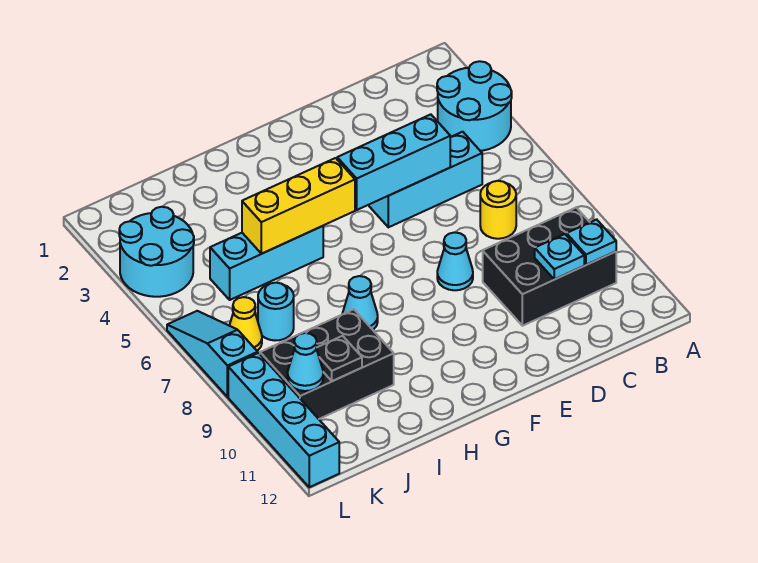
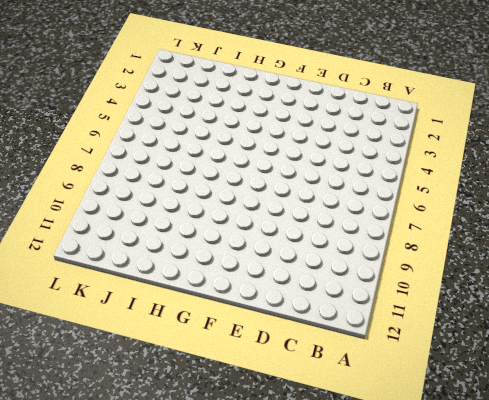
none -> cyan round brick A3:B4 level 1
none -> black brick B9:D10 level 1
none -> cyan brick C5:E5 level 1

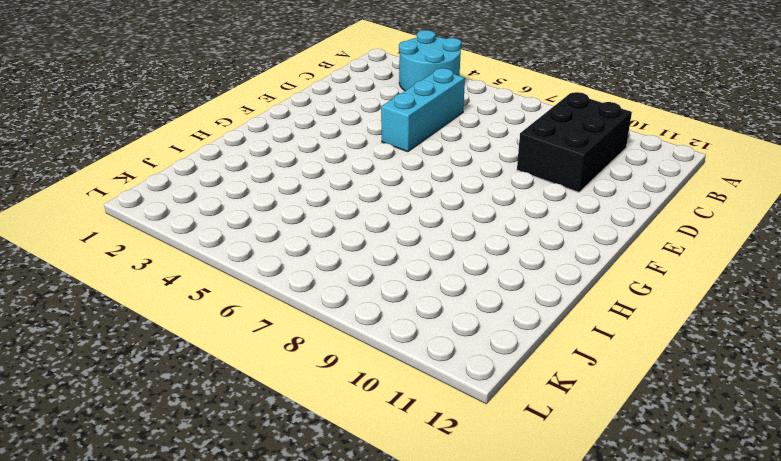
none -> yellow round brick C7 level 1
none -> cyan cone E8 level 1
none -> cyan brick H5:J5 level 1

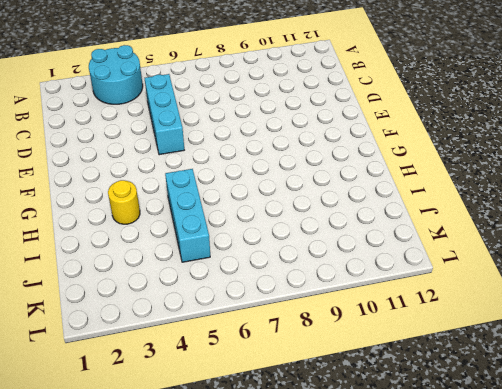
yellow round brick H3 level 1 -> yellow round brick C7 level 1
none -> black brick B9:D10 level 1
none -> cyan cone E8 level 1
none -> cyan cone H8 level 1

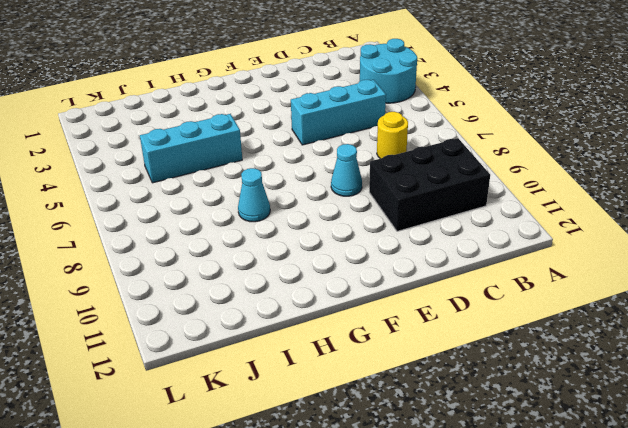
none -> black brick I9:K10 level 1
none -> cyan round brick J7 level 1
none -> cyan round brick K3:L4 level 1

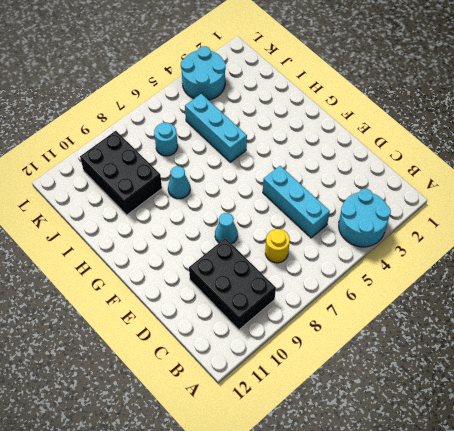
none -> yellow cone K7 level 1
none -> cyan slope L6:L8 level 1 top 8
none -> cyan brick L9:L12 level 1

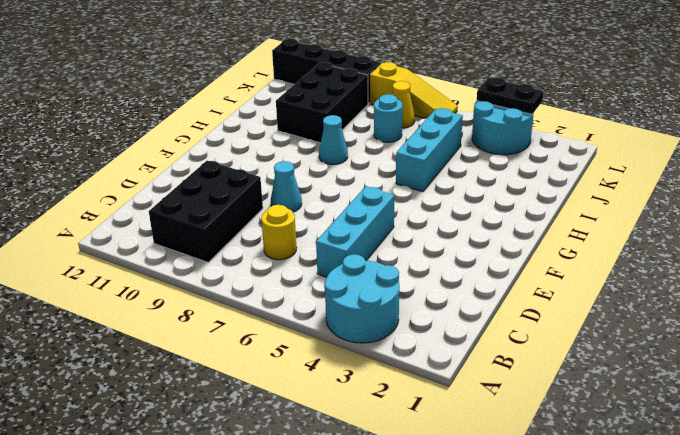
black plate L3:L4 level 2 -> none
yellow slope L6:L8 level 1 top 8 -> cyan slope L6:L8 level 1 top 8
black brick L9:L12 level 1 -> cyan brick L9:L12 level 1
none -> cyan plate B10 level 2
none -> cyan plate C10 level 2
none -> cyan brick D5:F5 level 2

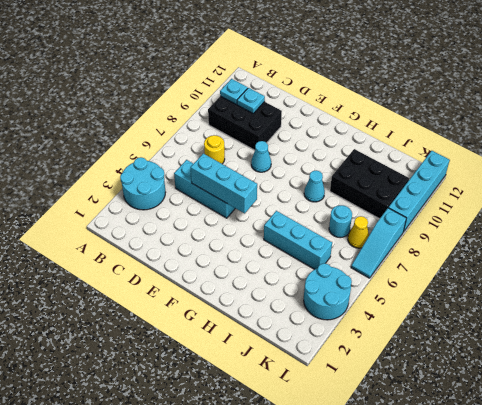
none -> yellow brick G5:I5 level 2
none -> black plate J10 level 2
none -> cyan cone K10 level 2

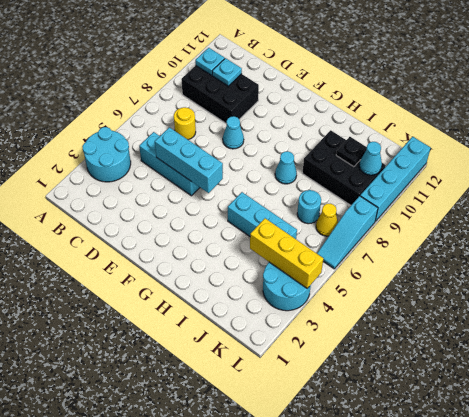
yellow brick J4:L4 level 2 -> yellow brick G5:I5 level 2

